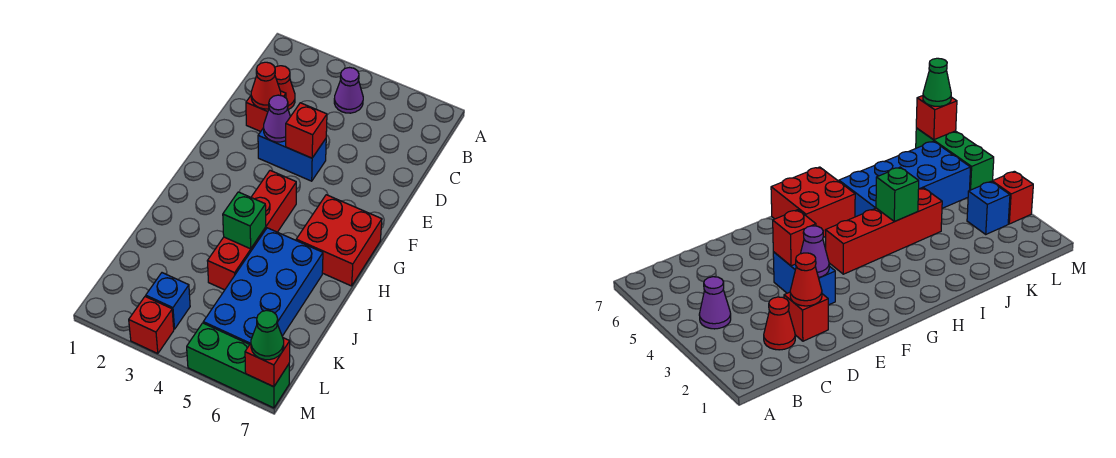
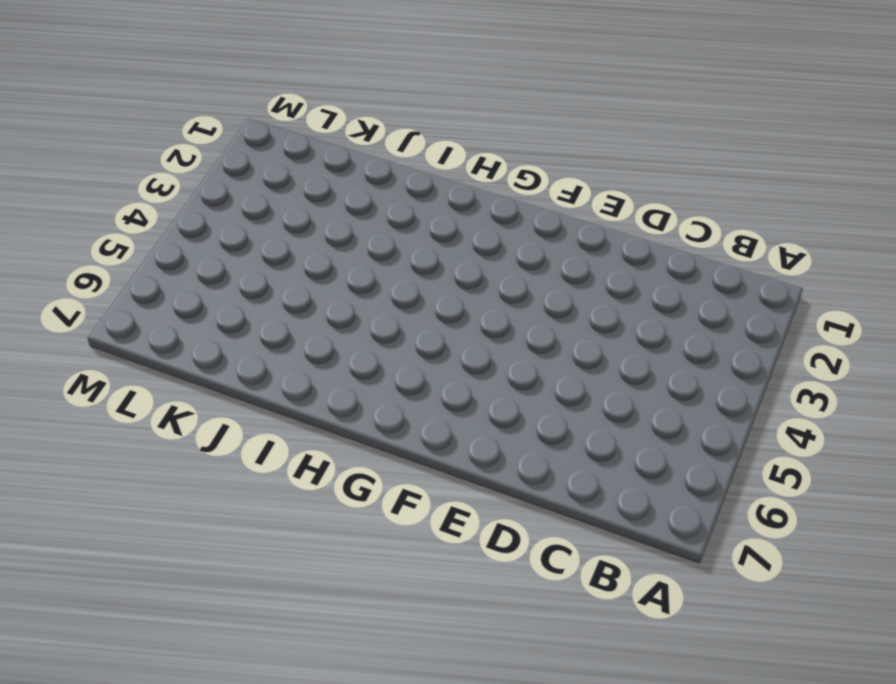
none -> purple cone B4 level 1
none -> red cone C2 level 1
none -> red brick D2 level 1

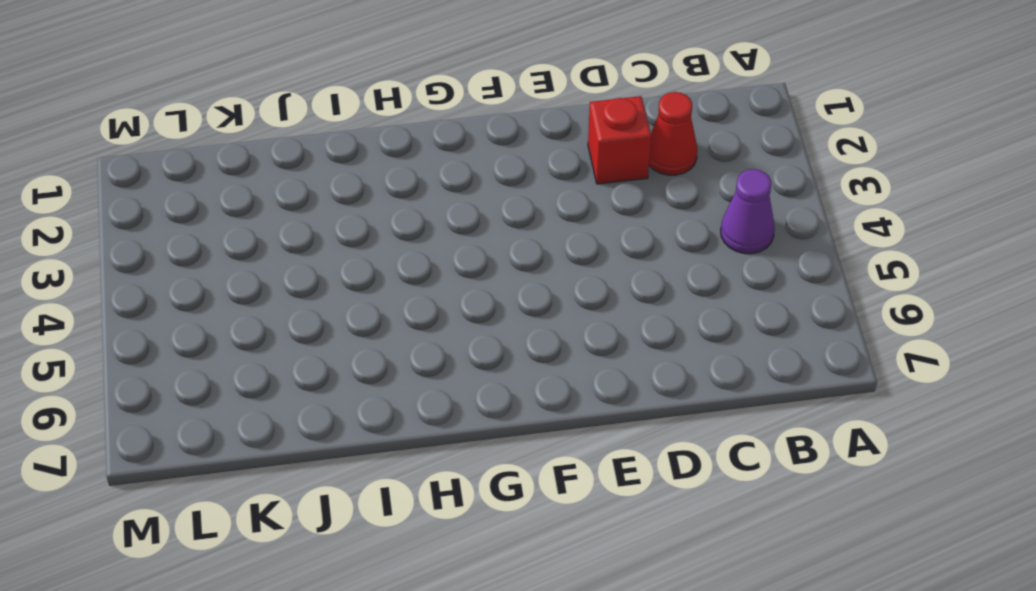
none -> blue brick E3:E4 level 1
none -> red brick G4:J4 level 1
none -> red brick G6:H7 level 1

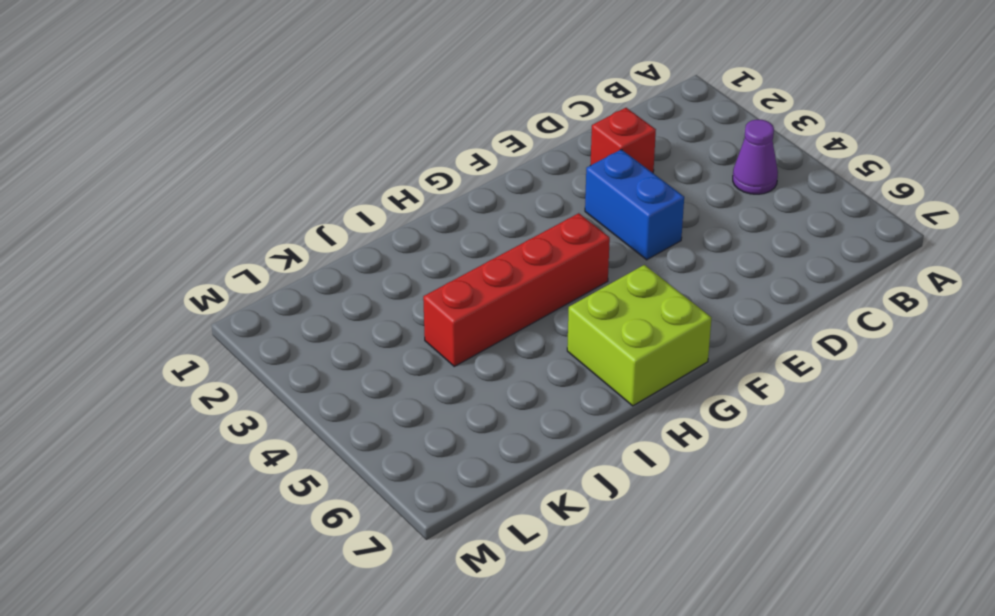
lime brick G6:H7 level 1 -> red brick G6:H7 level 1
none -> red cone C2 level 1
none -> blue brick I5:L6 level 1
none -> blue brick L3 level 1

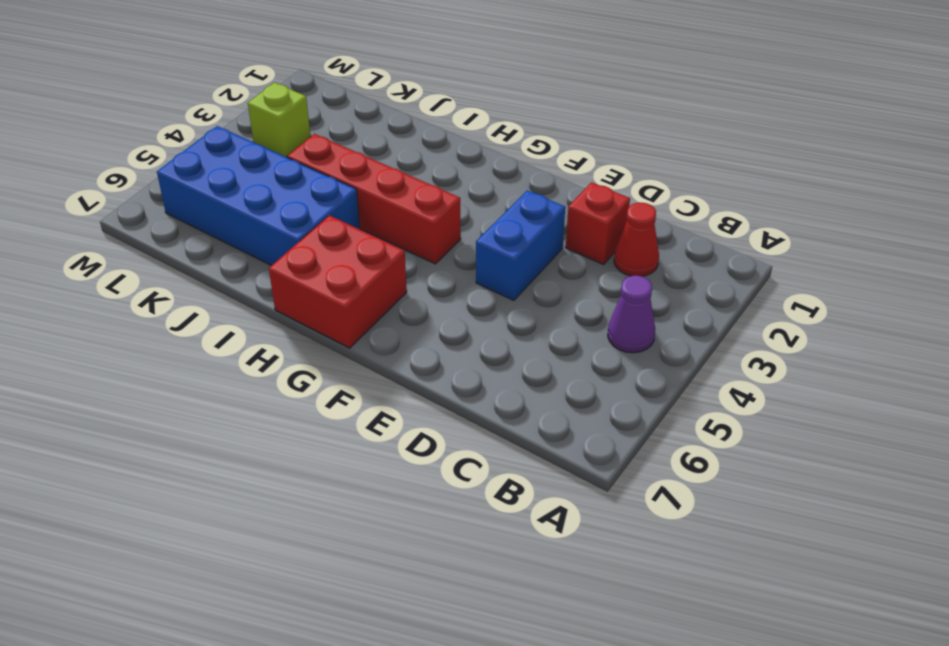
lime brick L3 level 1 -> blue brick L3 level 1
none -> red brick M3 level 1
none -> green brick M5:M7 level 1
none -> red cone D2 level 2

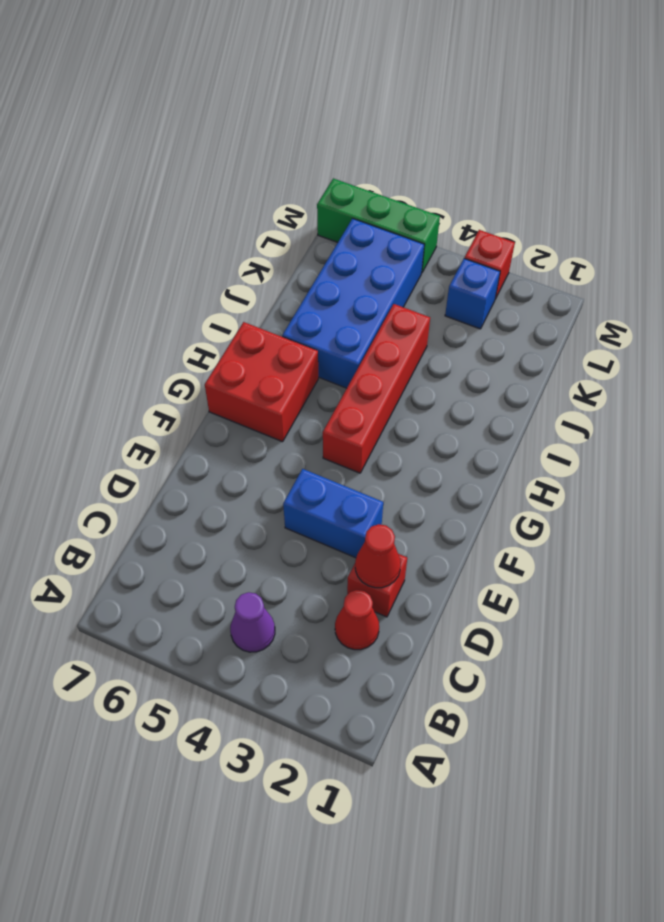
none -> purple cone E3 level 2
none -> red brick E4 level 2
none -> green brick I4 level 2

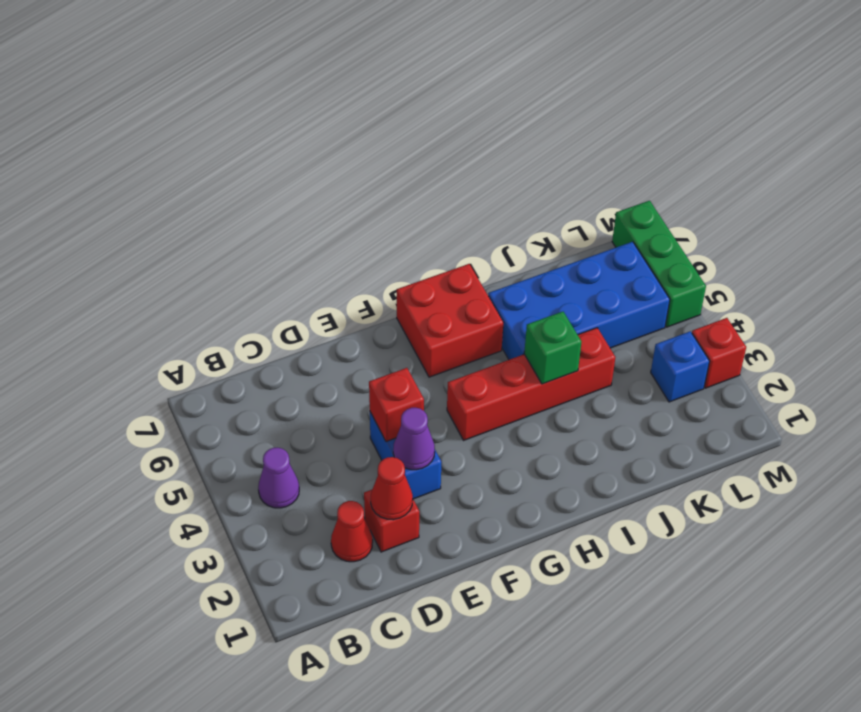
none -> red brick M7 level 2
none -> green cone M7 level 3

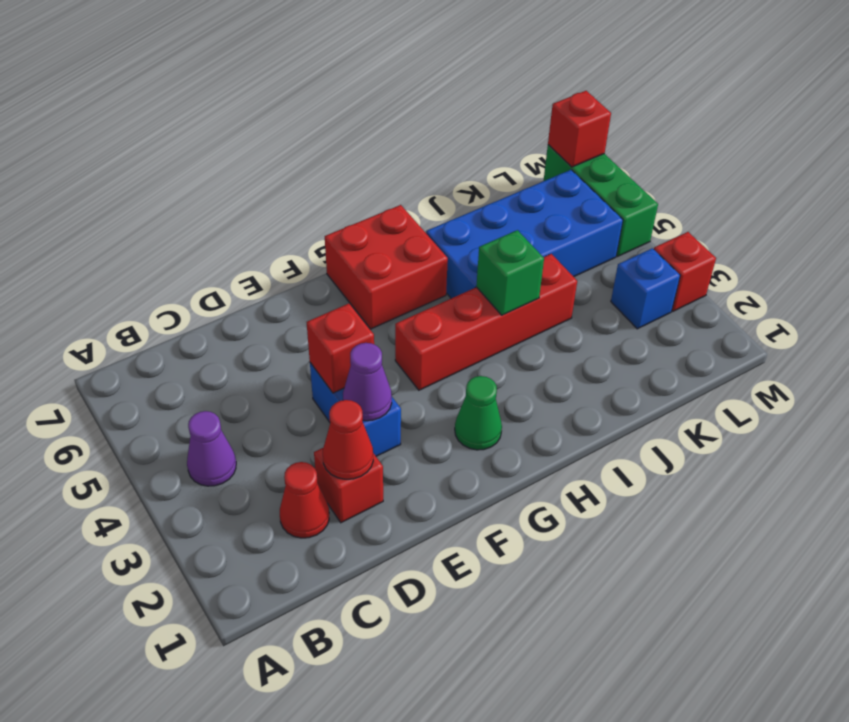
green cone G2 level 1 -> green cone M7 level 3

